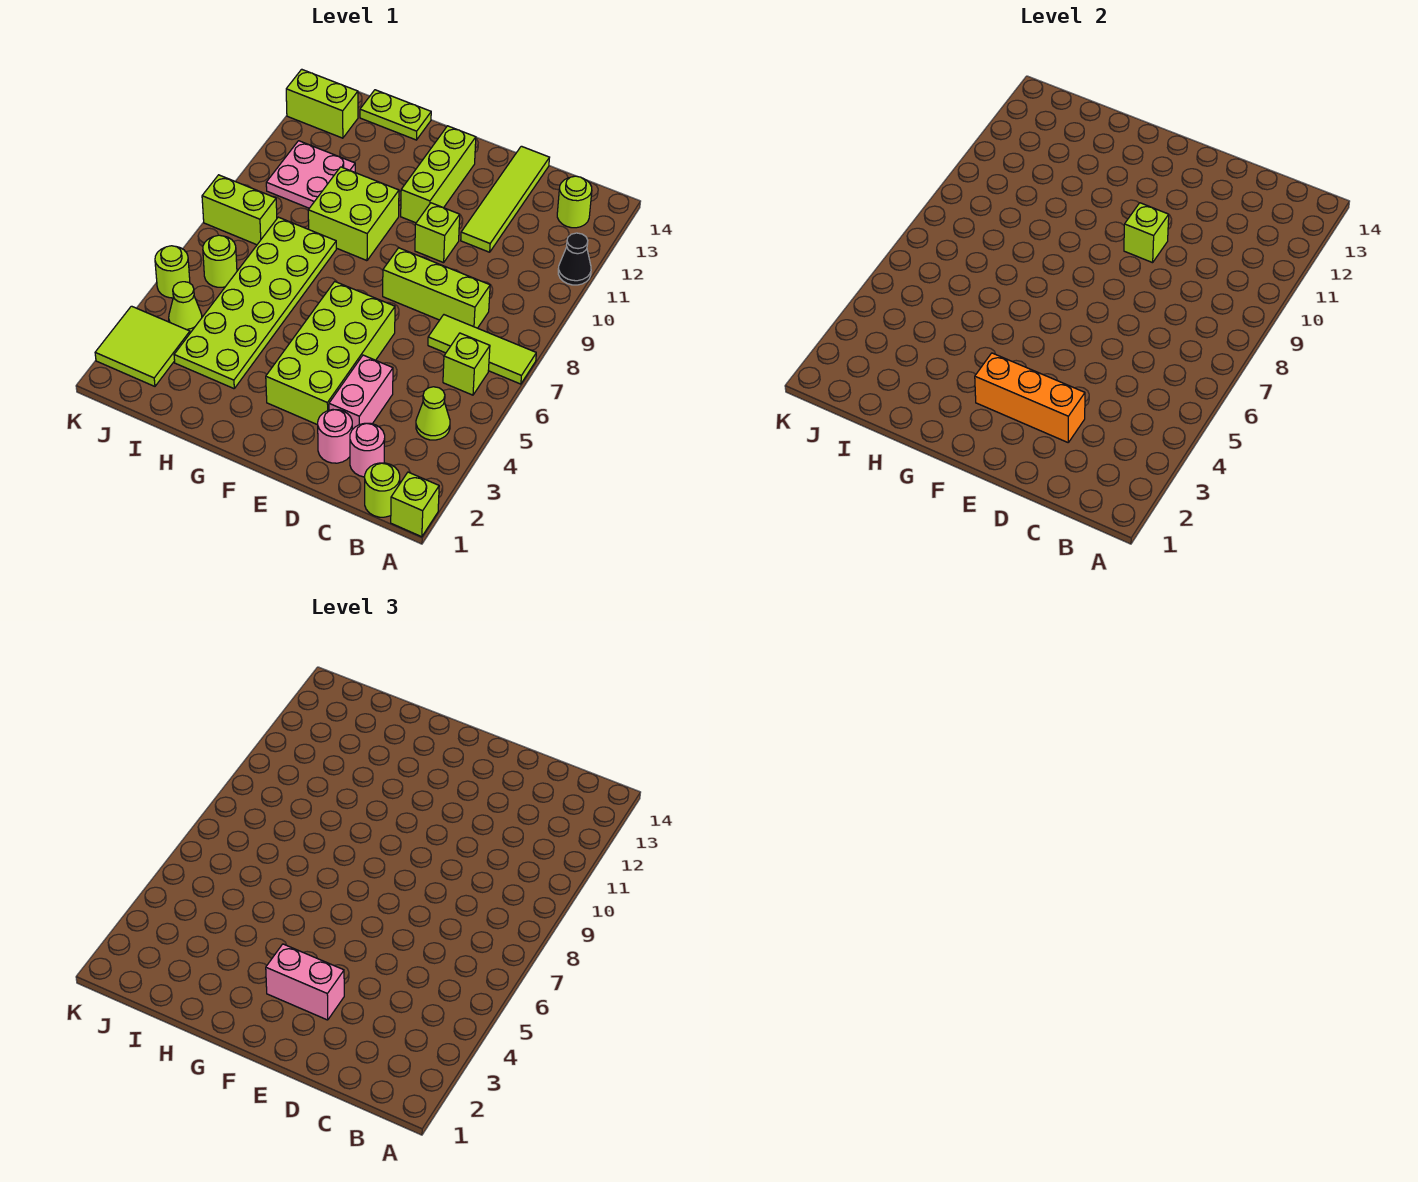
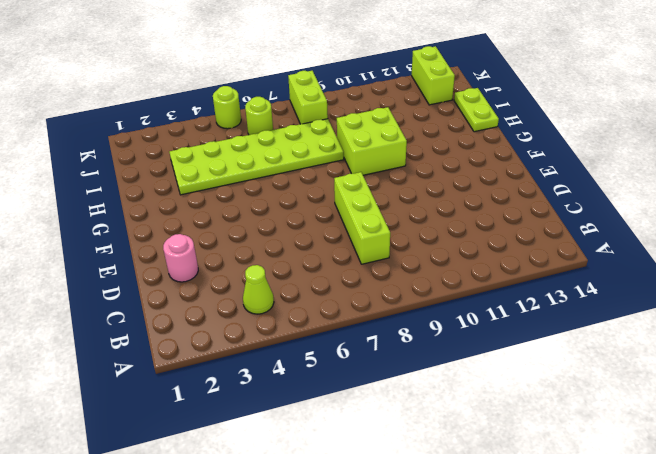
none -> lime brick A1 level 1
none -> lime tile A7:C7 level 1
none -> black cone A11 level 1

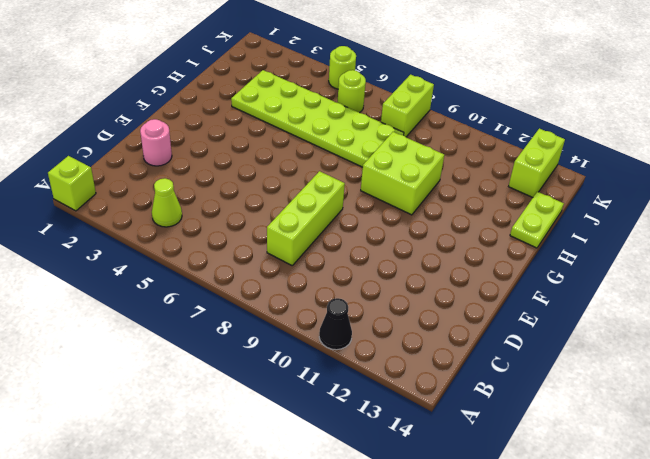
none -> lime tile A7:C7 level 1
none -> lime round brick B1 level 1
none -> lime brick B6 level 1

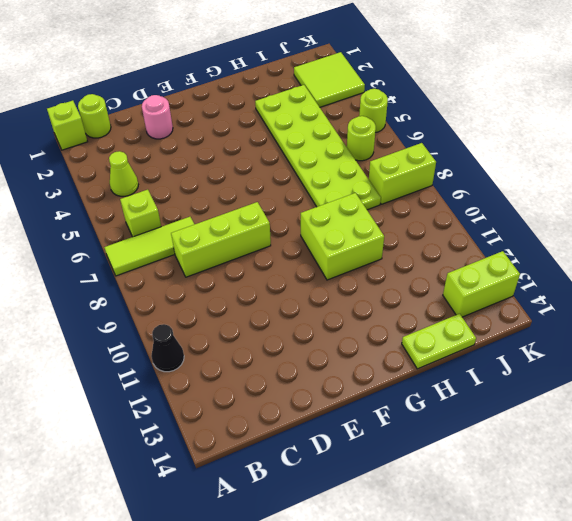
none -> lime round brick B13 level 1
none -> pink round brick C2 level 1
none -> pink brick D3:D4 level 1

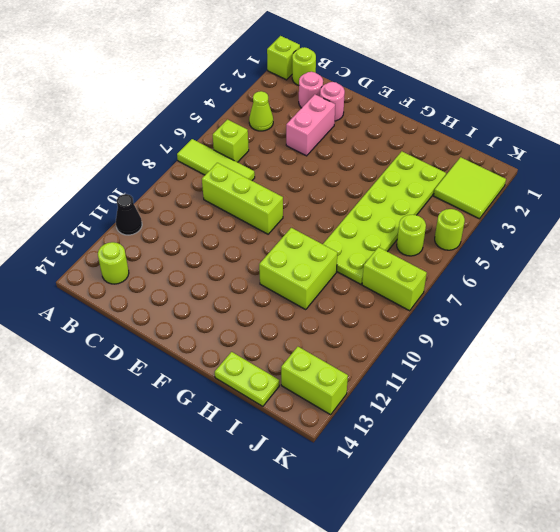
none -> lime tile D11:D14 level 1
none -> lime brick E3:F6 level 1
none -> lime brick E10 level 1

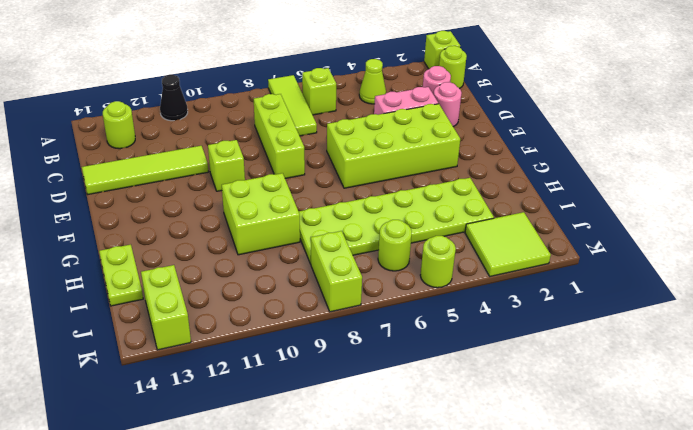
none -> lime brick F11:F13 level 1
none -> pink plate I10:J11 level 1
none -> lime cone J4 level 1

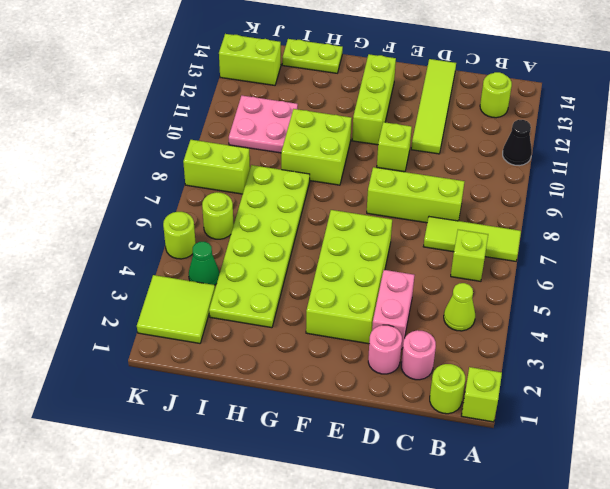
green cone J4 level 1 -> lime cone J4 level 1
none -> orange brick D3:F3 level 2
none -> lime brick E10 level 2
none -> pink brick E3:F3 level 3

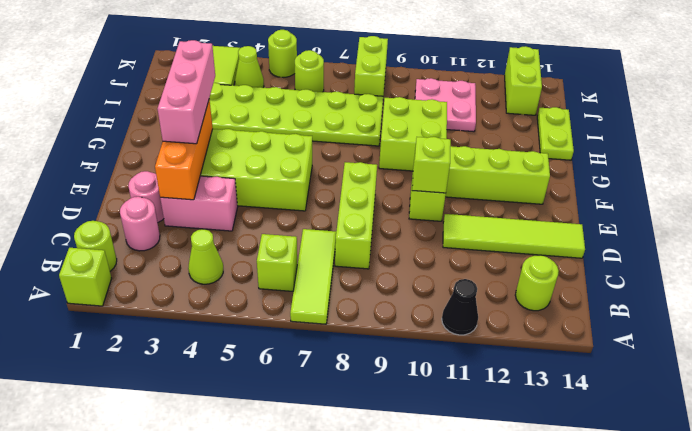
pink brick E3:G3 level 3 -> pink brick E3:F3 level 3

